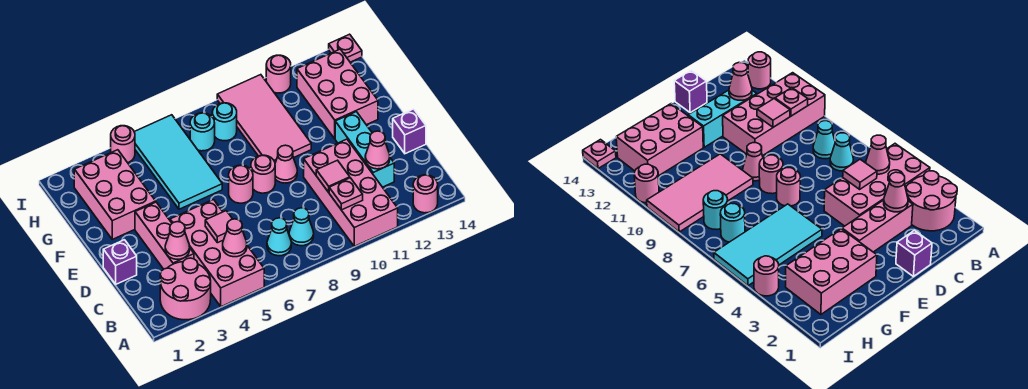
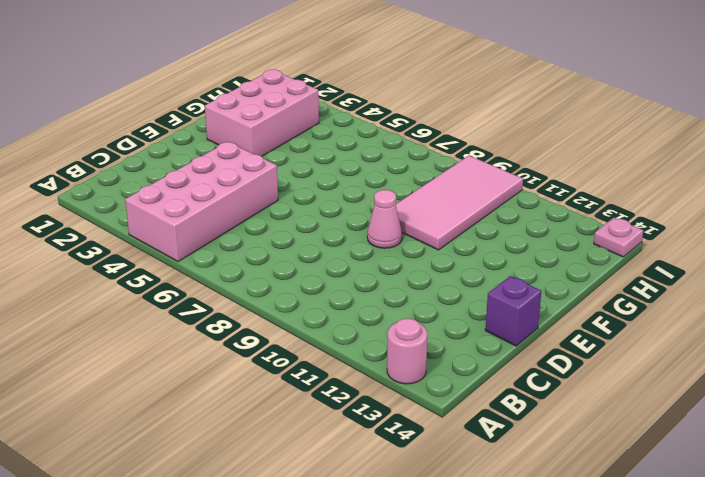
none -> pink round brick A2:B3 level 1
none -> pink brick A10:D11 level 1
none -> cyan cone B7 level 1

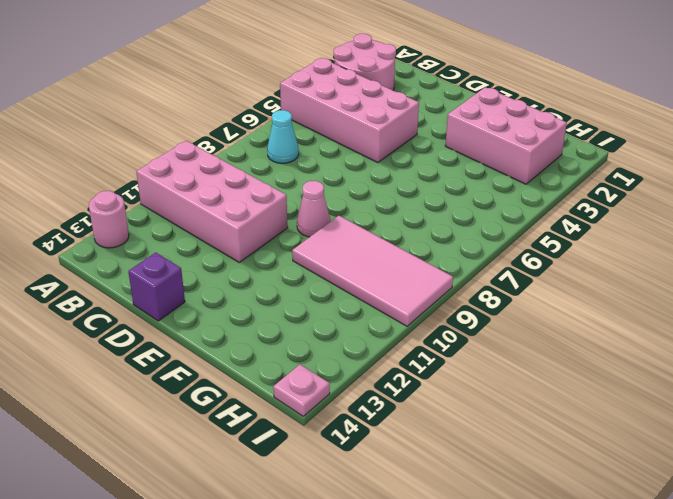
none -> cyan cone B8 level 1
none -> pink brick C3:E3 level 1
none -> cyan brick C12:E12 level 1

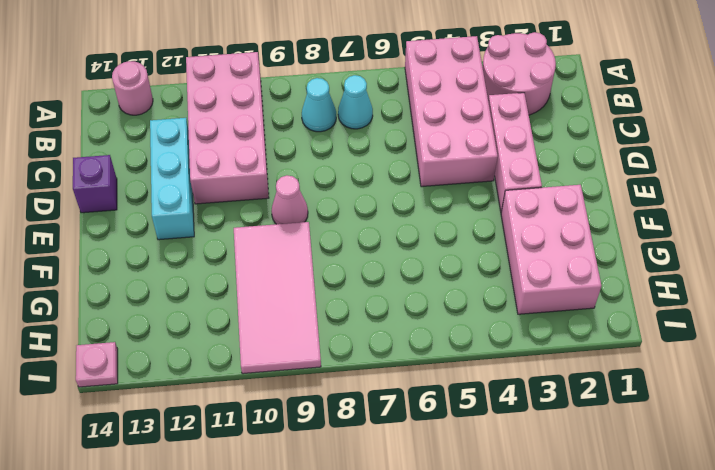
none -> purple brick D1 level 1
none -> pink round brick E7 level 1
none -> pink round brick E8 level 1

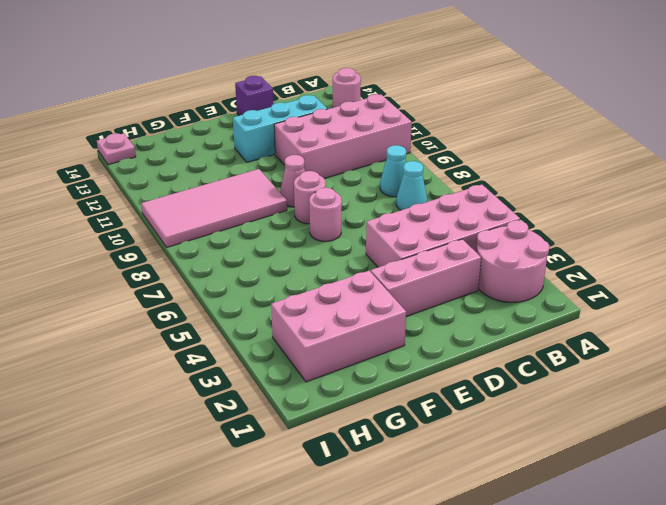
none -> purple brick D1 level 1
none -> cyan tile F5:I6 level 1
none -> pink brick F12:H13 level 1

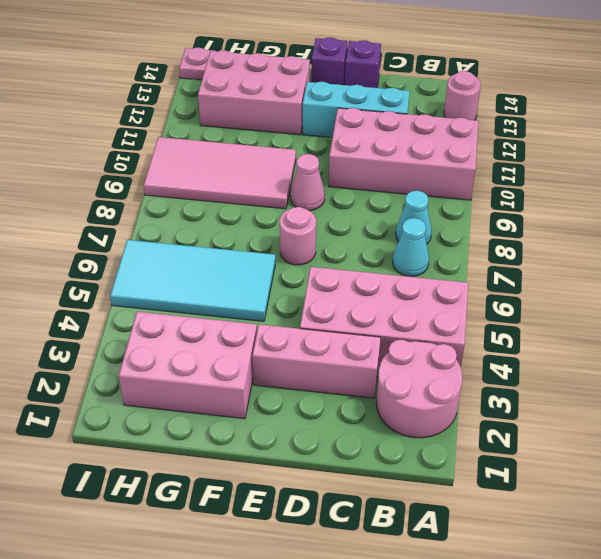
purple brick E14 level 1 -> purple brick D1 level 1
none -> pink round brick E8 level 1
none -> cyan round brick H7 level 1
none -> cyan round brick H8 level 1

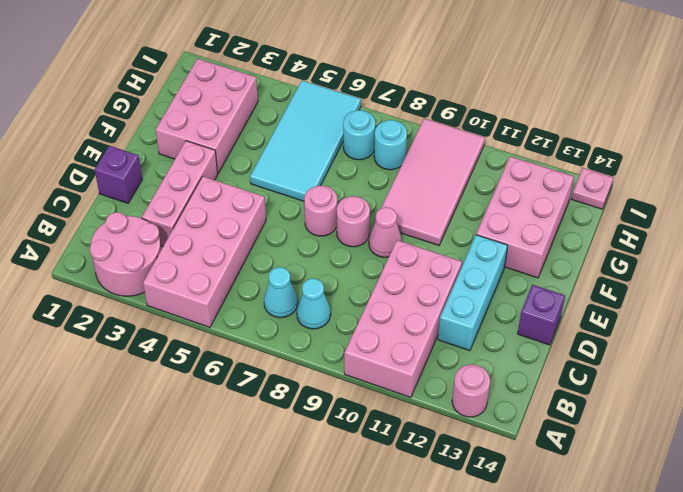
none -> pink round brick I4 level 1
none -> pink round brick I11 level 1
none -> pink cone B5 level 2

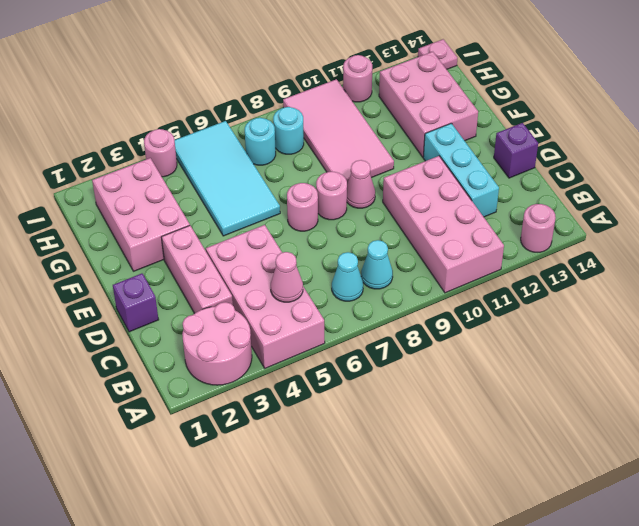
none -> pink plate B10 level 2
none -> pink cone C3 level 2
none -> pink tile C5 level 2

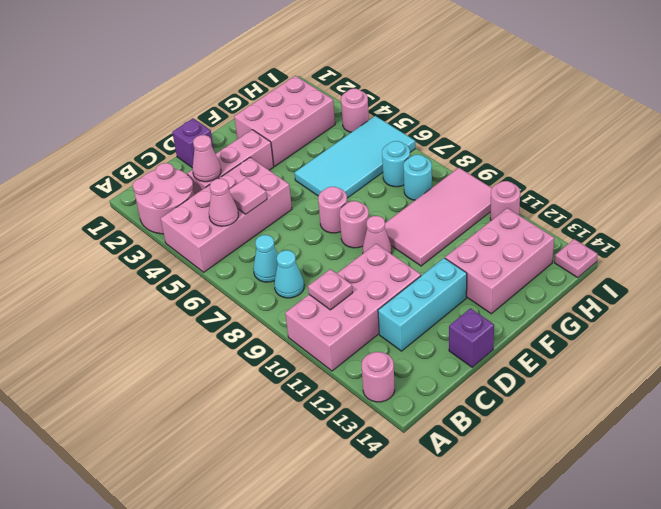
none -> pink tile C10 level 2
none -> pink cone C12 level 2

